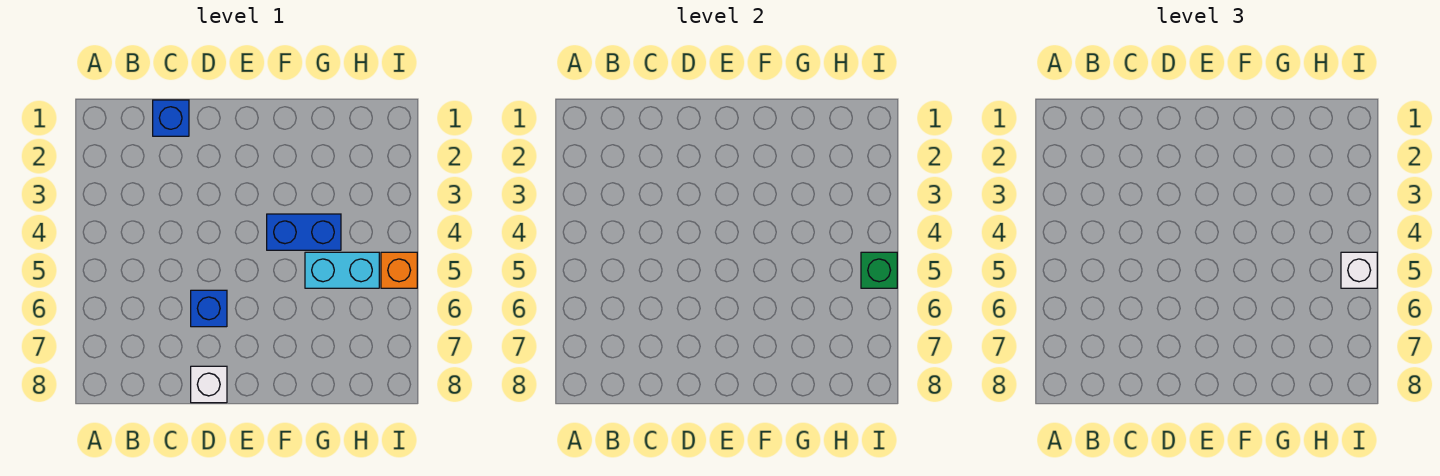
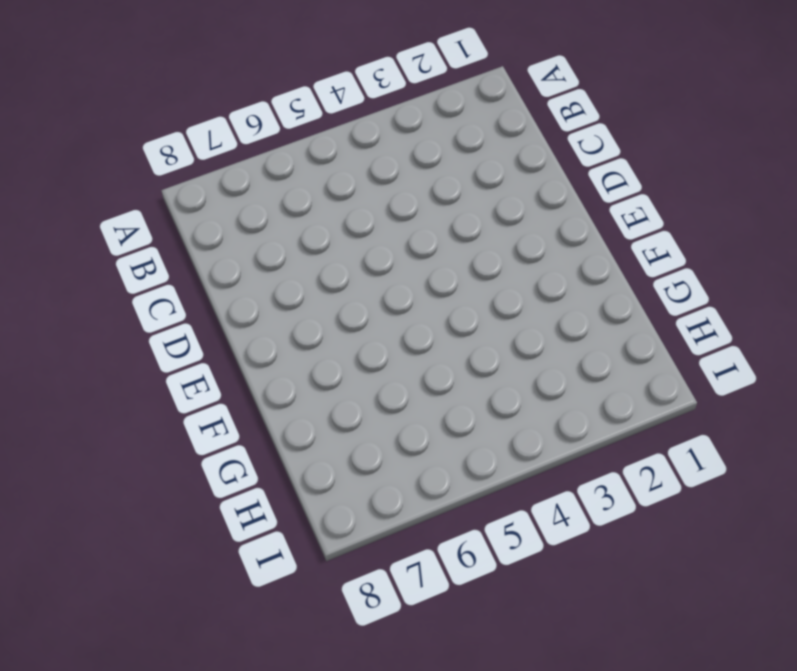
none -> blue brick C1 level 1
none -> blue brick D6 level 1

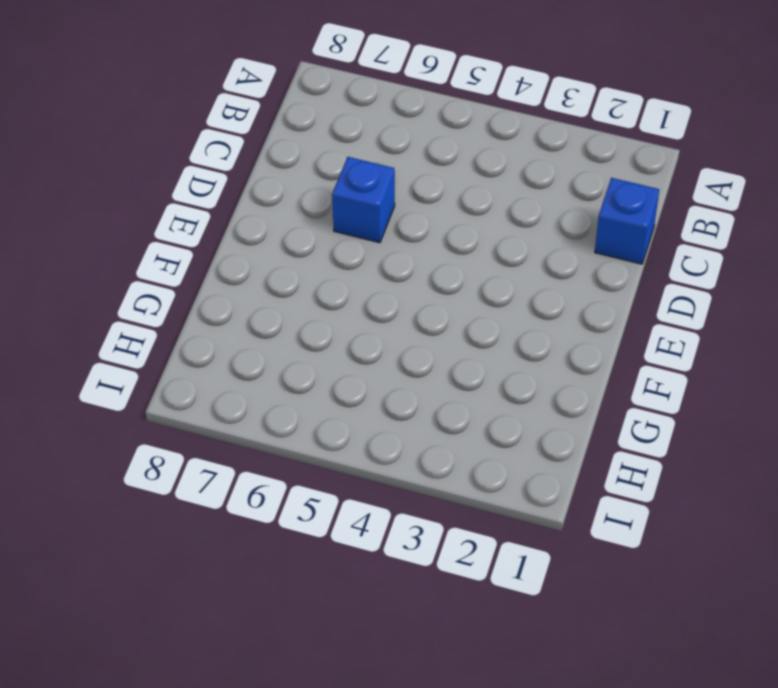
none -> white brick D8 level 1
none -> blue brick F4:G4 level 1

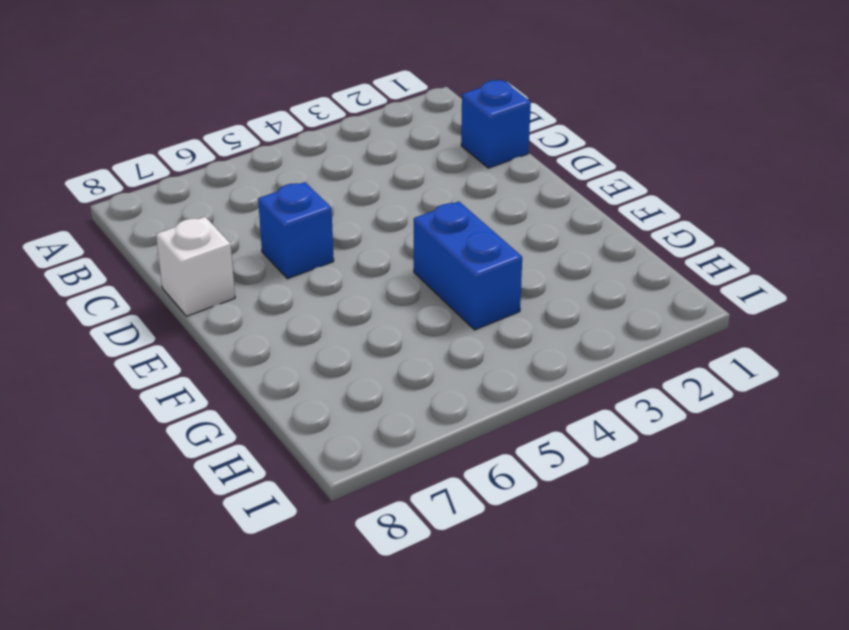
none -> cyan brick G5:H5 level 1
none -> orange brick I5 level 1

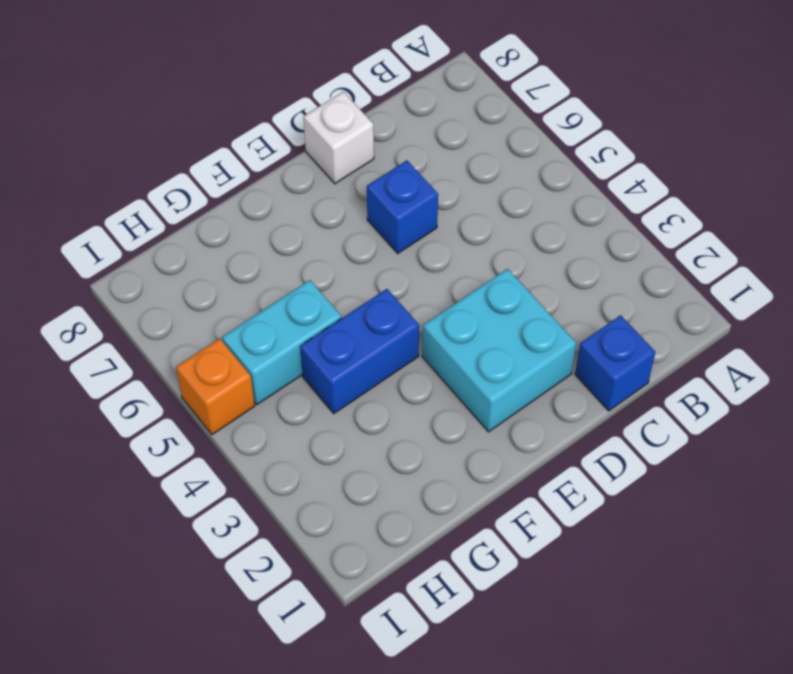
cyan brick D2:E3 level 1 -> none
none -> green brick I5 level 2
none -> white brick I5 level 3

